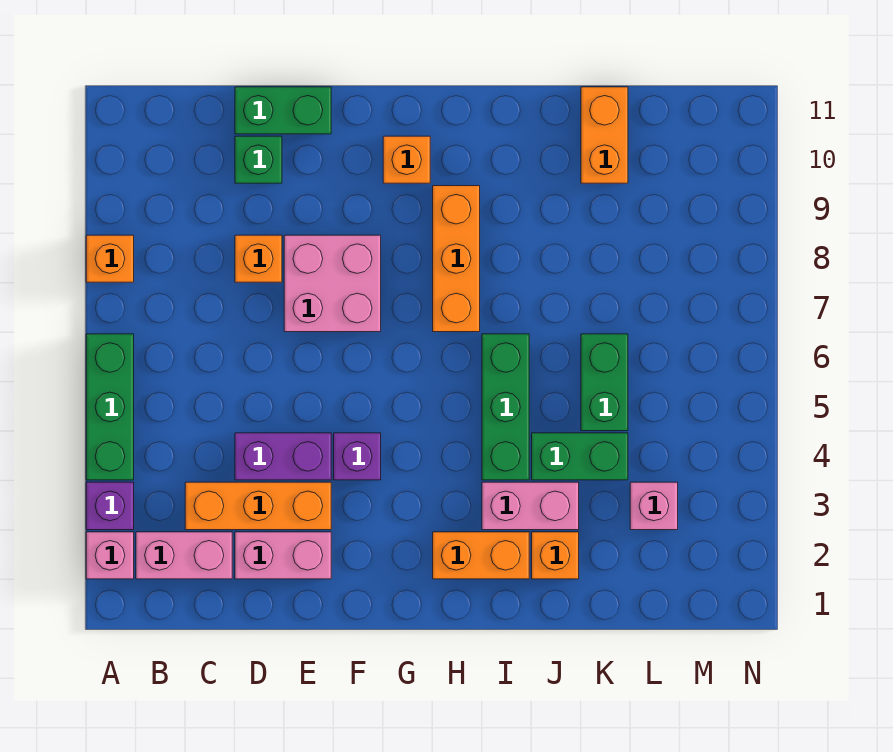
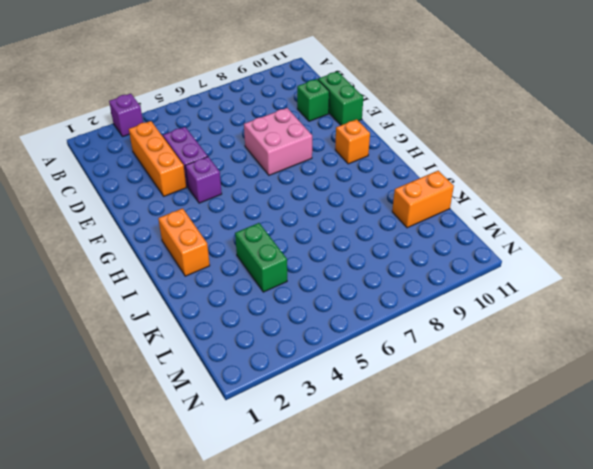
none -> pink brick A2 level 1
none -> green brick A4:A6 level 1
none -> orange brick A8 level 1

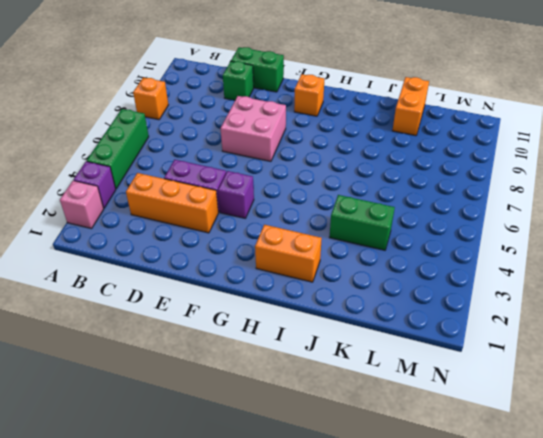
none -> pink brick B2:C2 level 1
none -> pink brick D2:E2 level 1
none -> orange brick D8 level 1

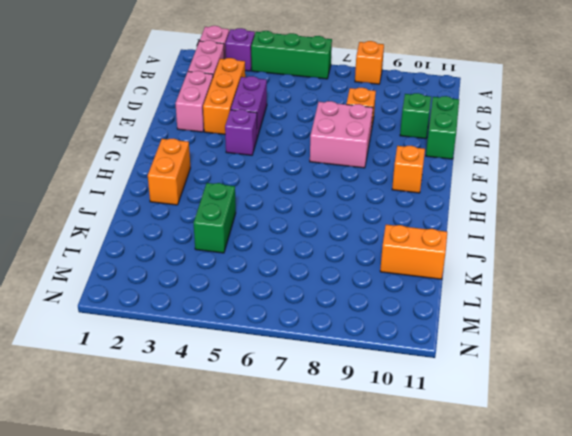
none -> orange brick H7:H9 level 1
none -> pink brick I3:J3 level 1
none -> green brick I4:I6 level 1

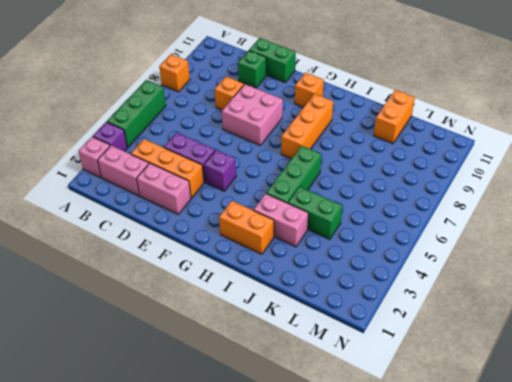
none -> orange brick J2 level 1
none -> green brick K5:K6 level 1
none -> pink brick L3 level 1

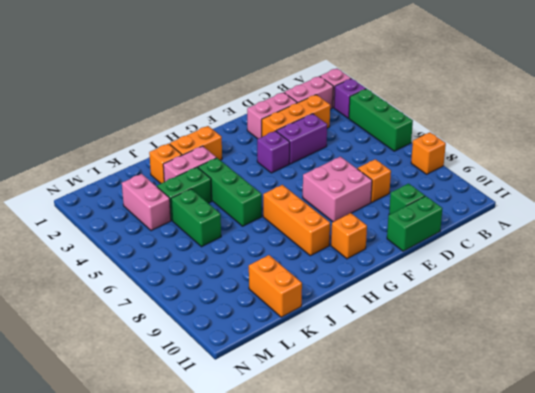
pink brick L3:L4 level 1 -> pink brick L3 level 1

